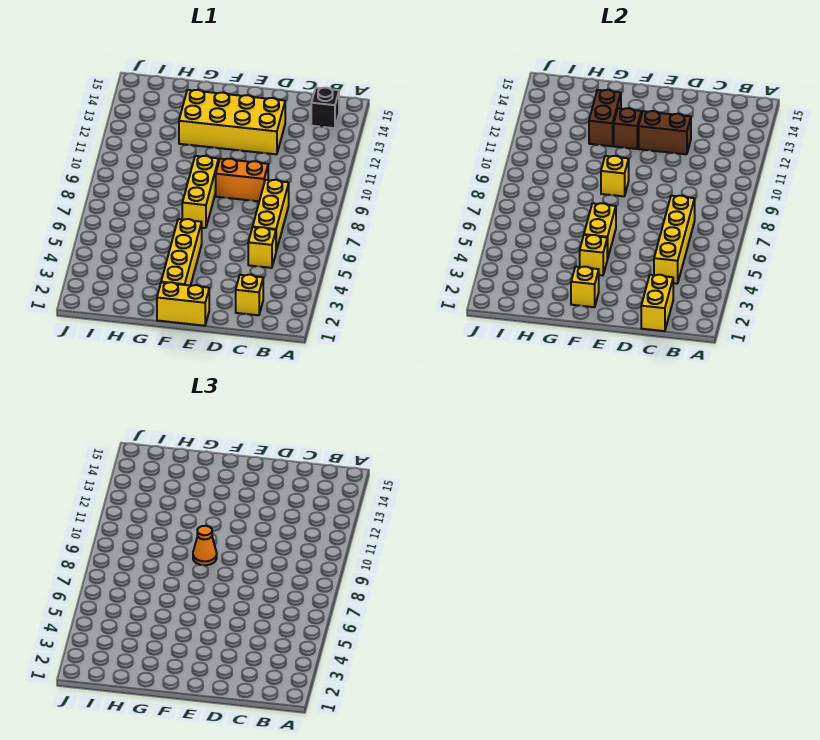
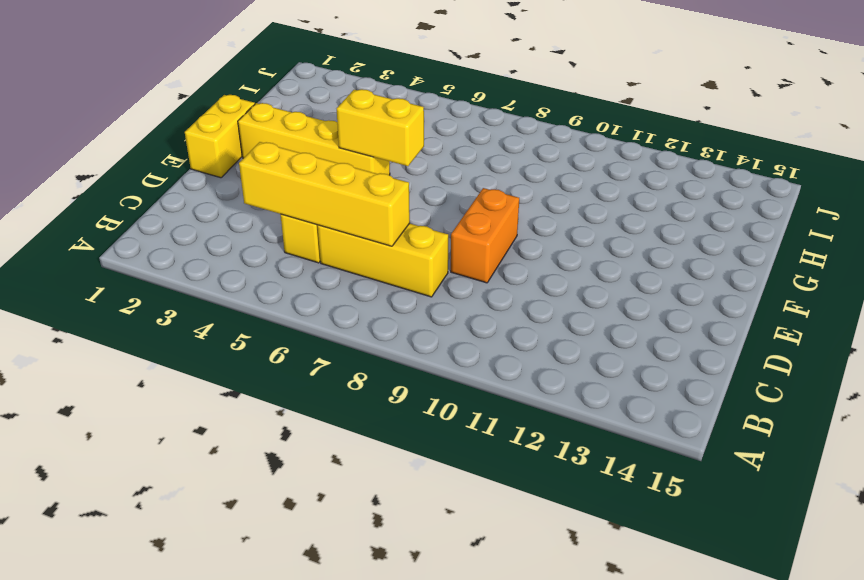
none -> black brick B14 level 1
none -> yellow brick C2 level 1
none -> yellow brick D12:G13 level 1

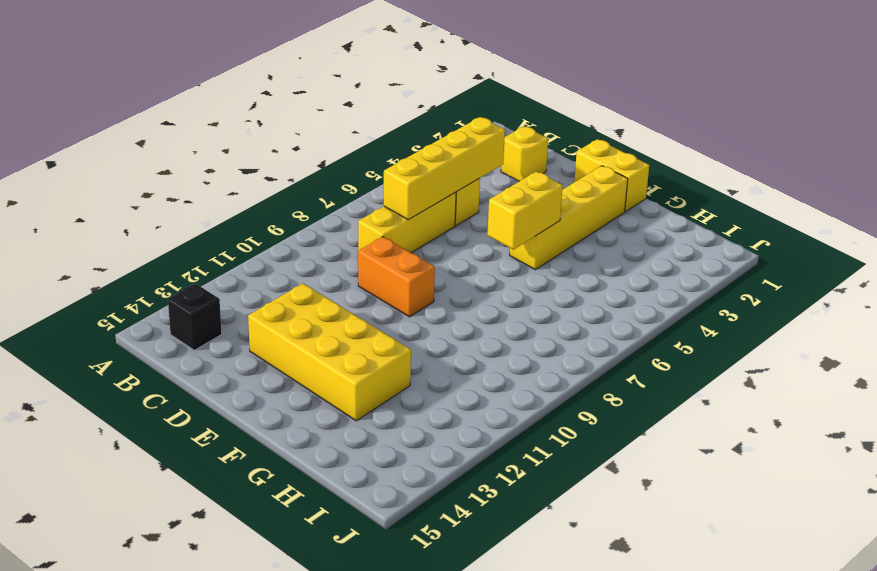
none -> yellow brick F7:F9 level 1
none -> yellow brick C1:C2 level 2
none -> brown brick D12:E12 level 2

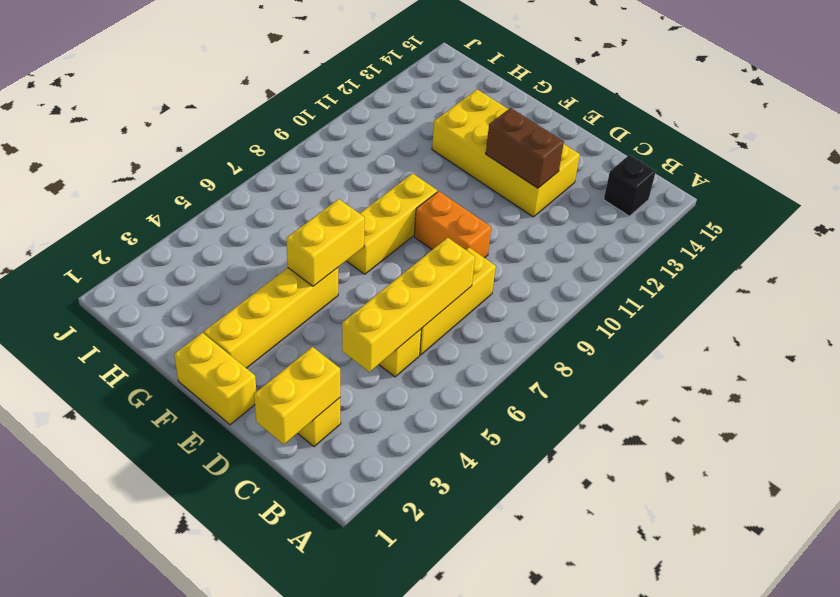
none -> yellow brick F2 level 2
none -> yellow brick F4 level 2
none -> yellow brick F9 level 2

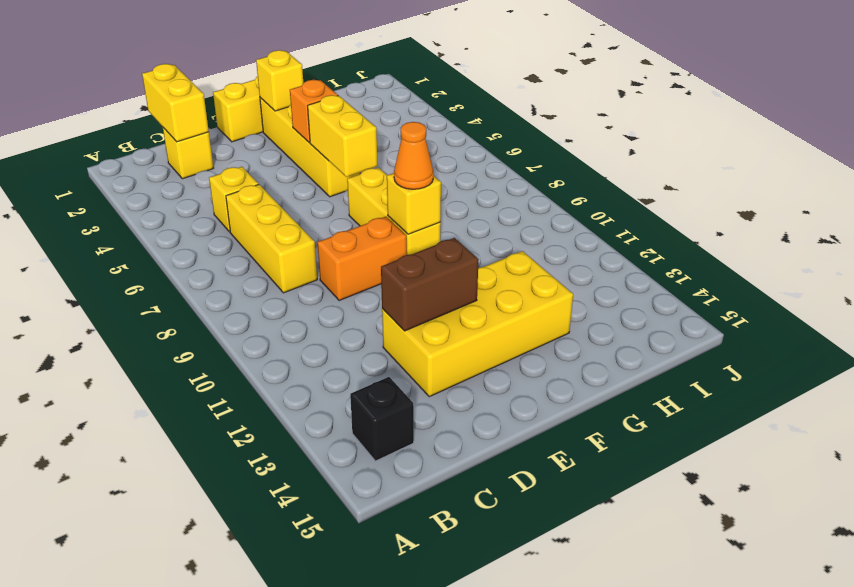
orange brick F4 level 2 -> yellow brick F4 level 2
none -> yellow brick C4:C7 level 2
none -> brown brick F12 level 2
none -> brown brick G12:G13 level 2

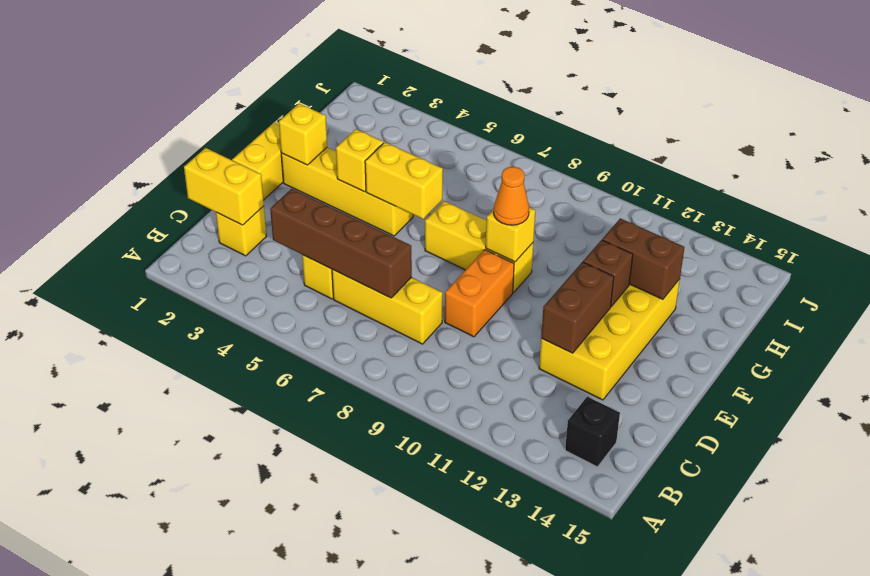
brown brick C4:C7 level 2 -> yellow brick C4:C7 level 2

